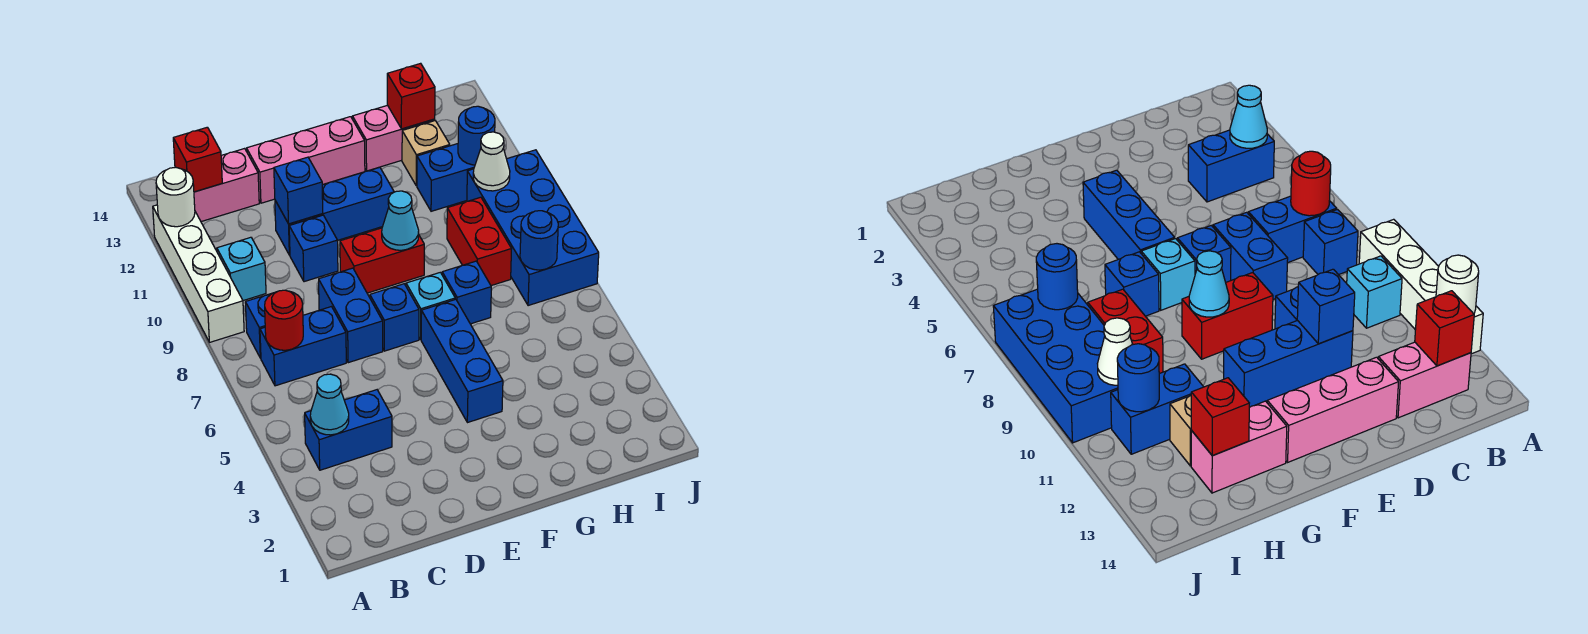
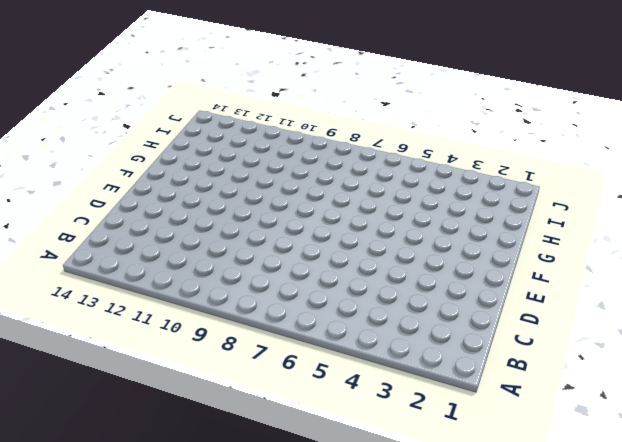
none -> white brick A9:A12 level 1
none -> blue brick B4:C4 level 1
none -> blue brick B7:C7 level 1
none -> blue brick B8 level 1

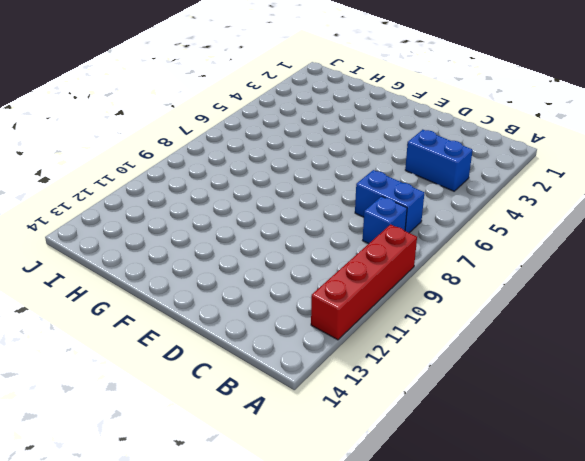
red brick A9:A12 level 1 -> white brick A9:A12 level 1
none -> cyan brick B10 level 1
none -> pink brick B13:C13 level 1
none -> blue brick D7:D8 level 1
none -> blue brick D10 level 1

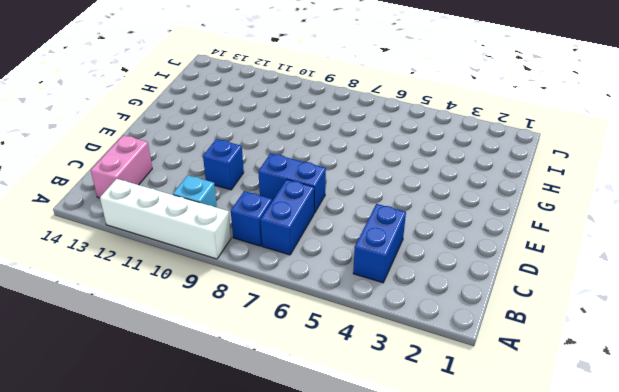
none -> blue brick D11:F11 level 1
none -> pink brick D13:F13 level 1
none -> blue brick E7 level 1
none -> red brick E9:F9 level 1

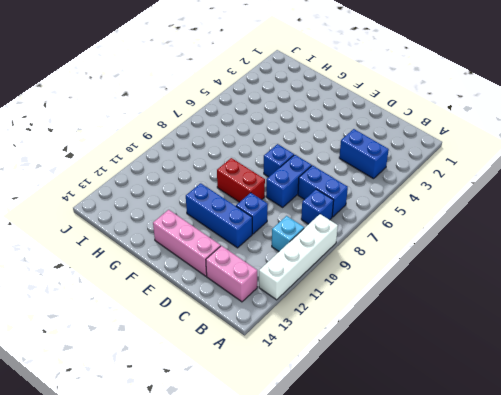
none -> blue brick F4:F6 level 1
none -> cyan brick F7 level 1
none -> blue brick G7 level 1
none -> pink brick G13:H13 level 1

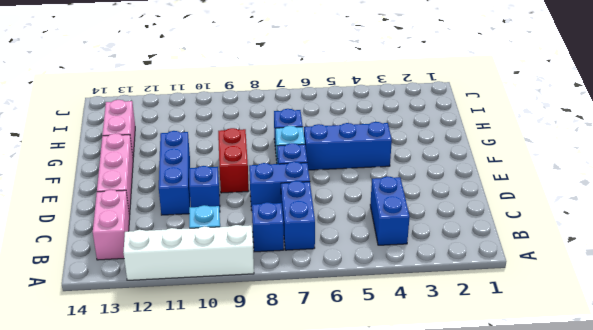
none -> red brick H8:H9 level 1
none -> blue brick H11:I11 level 1
none -> tan brick H12 level 1
none -> blue brick I7:J10 level 1

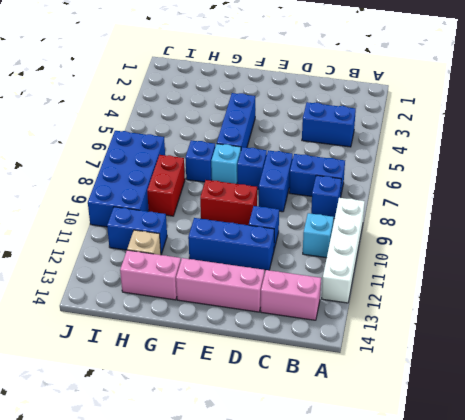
none -> white round brick A12 level 2
none -> cyan cone B4 level 2
none -> red round brick B7 level 2
none -> red brick B13 level 2

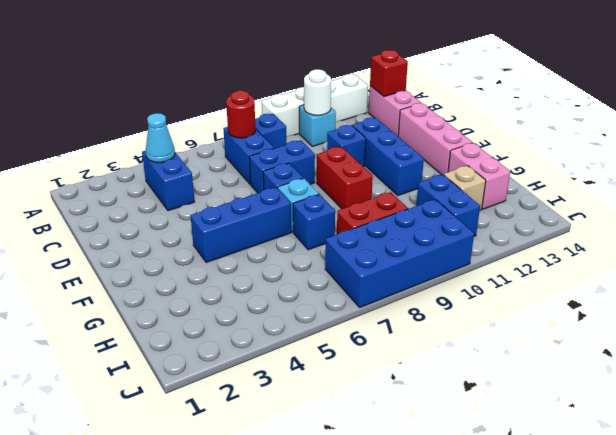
white round brick B10 level 2 -> white round brick A12 level 2
none -> blue brick D11 level 2
none -> cyan cone F9 level 2
none -> red brick H13 level 2
none -> blue round brick I7 level 2

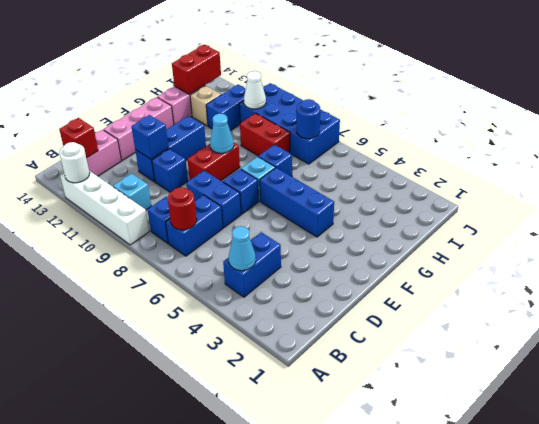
red brick H13:I13 level 2 -> red brick H13 level 2
none -> blue round brick I11 level 2

